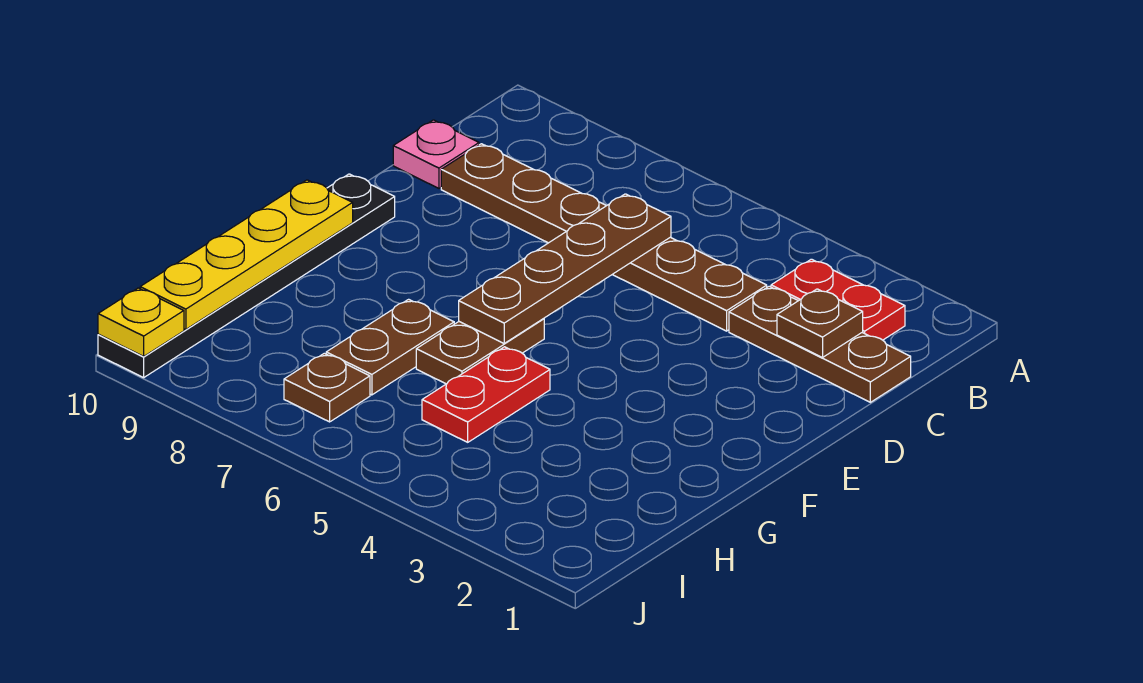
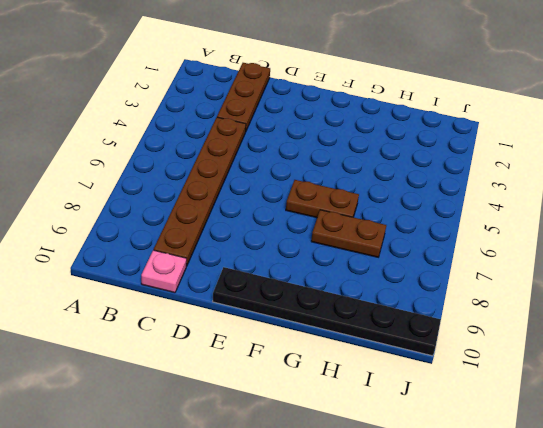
none -> red plate B2:B3 level 1
none -> red plate G5:H5 level 1
none -> brown plate I7 level 1

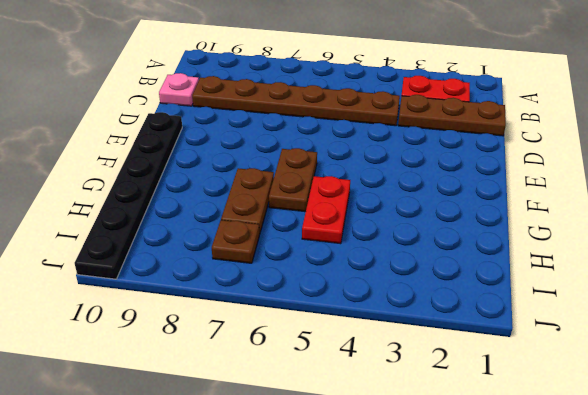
none -> brown plate C2 level 2
none -> brown plate C6:F6 level 2
none -> yellow plate F10:I10 level 2

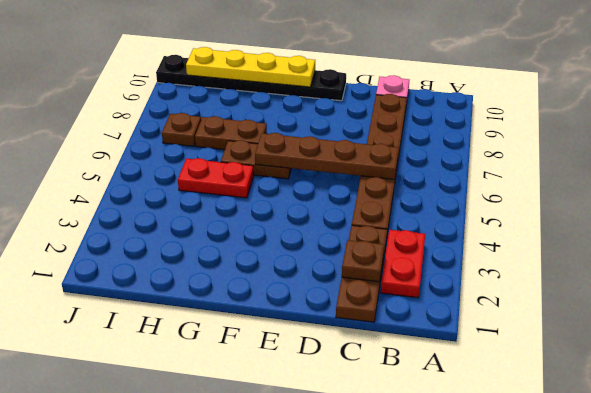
none -> yellow plate J10 level 2

